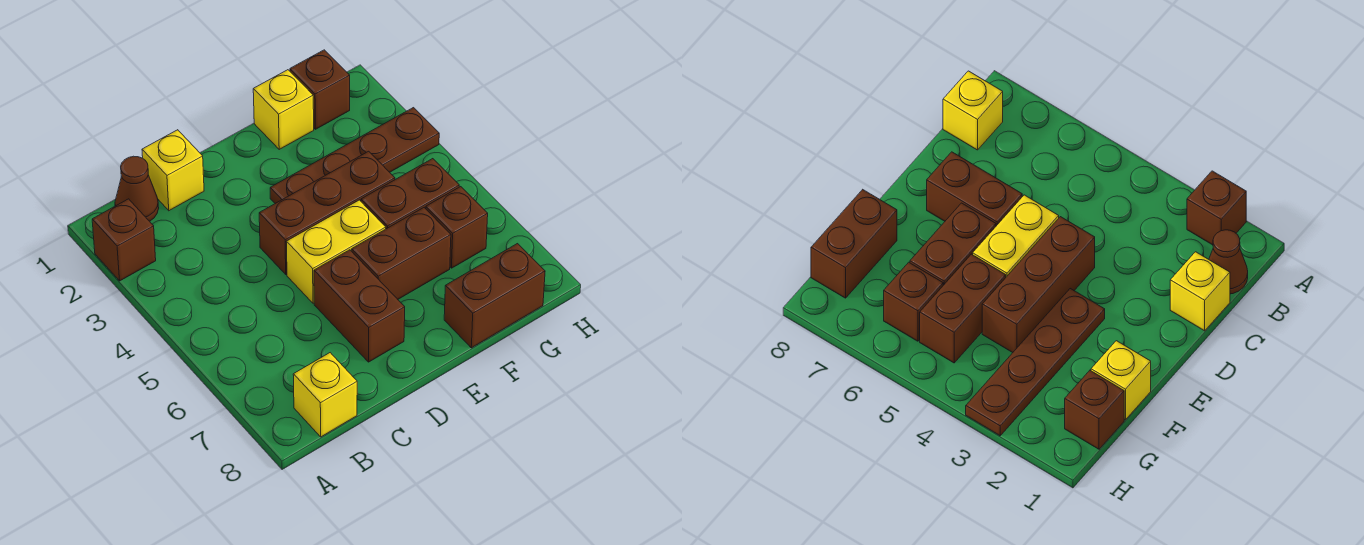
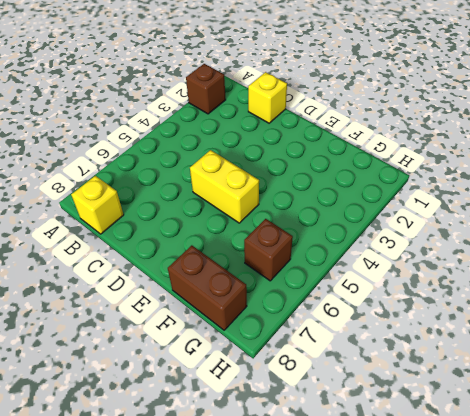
none -> brown cone B1 level 1
none -> brown brick D4:F4 level 1
none -> brown brick D6:D7 level 1

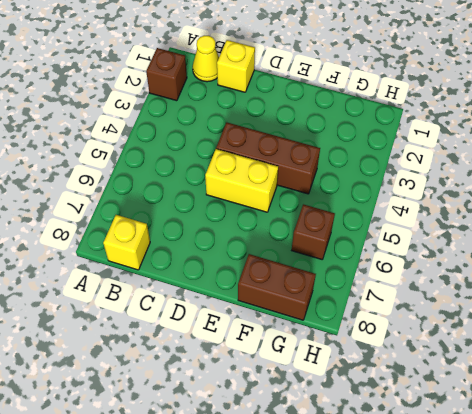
yellow cone B1 level 1 -> brown cone B1 level 1
none -> brown brick D6:D7 level 1
none -> brown plate E3:H3 level 1
none -> brown brick E6:F6 level 1

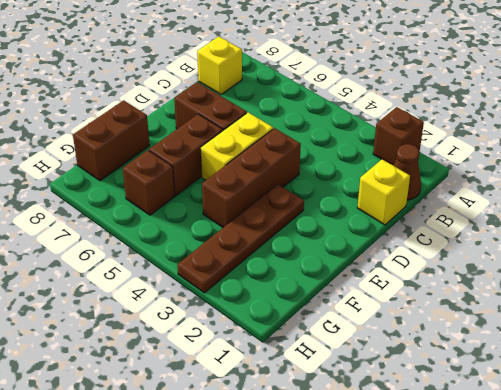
none -> yellow brick F1 level 1
none -> brown brick F5:G5 level 1
none -> brown brick G1 level 1

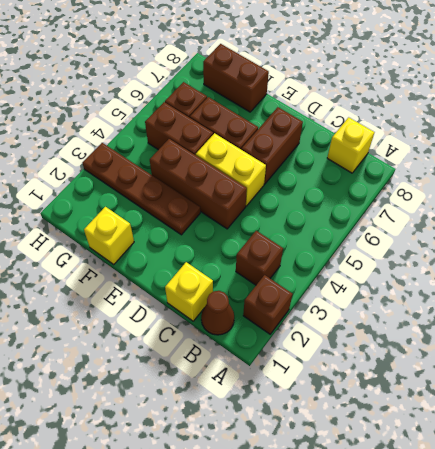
brown brick B3 level 1 -> brown brick G1 level 1

